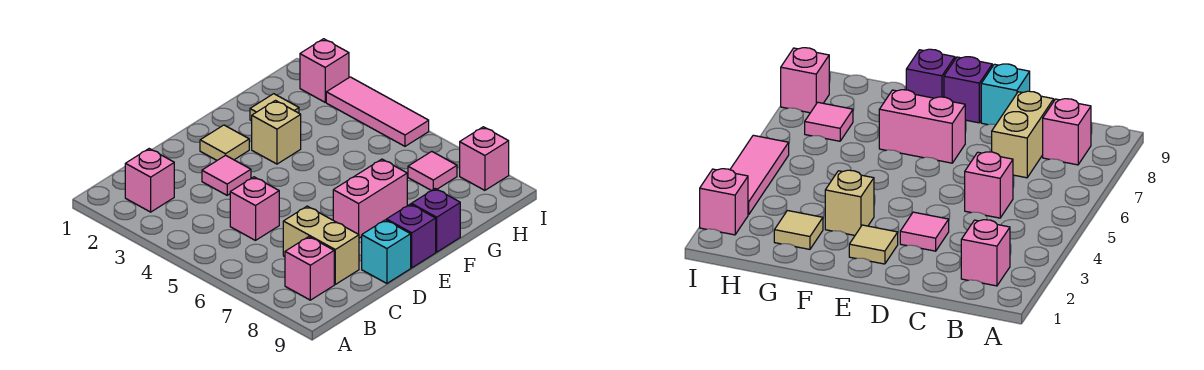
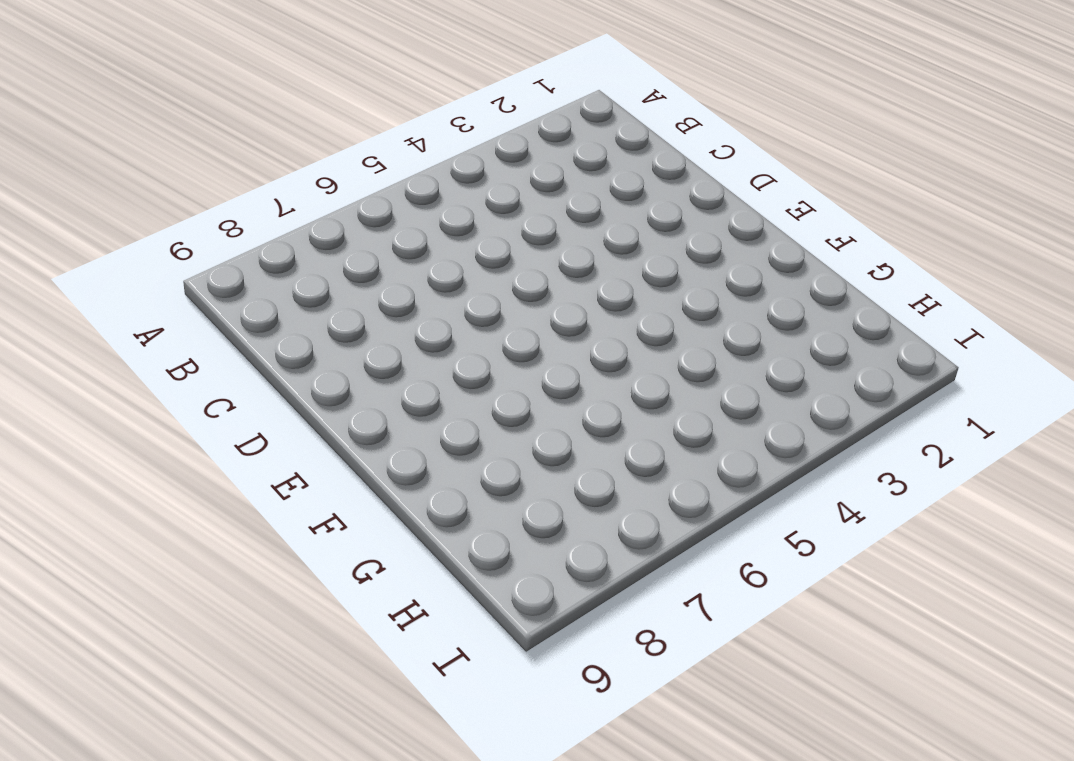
none -> pink brick B2 level 1
none -> pink brick B8 level 1
none -> pink brick C5 level 1

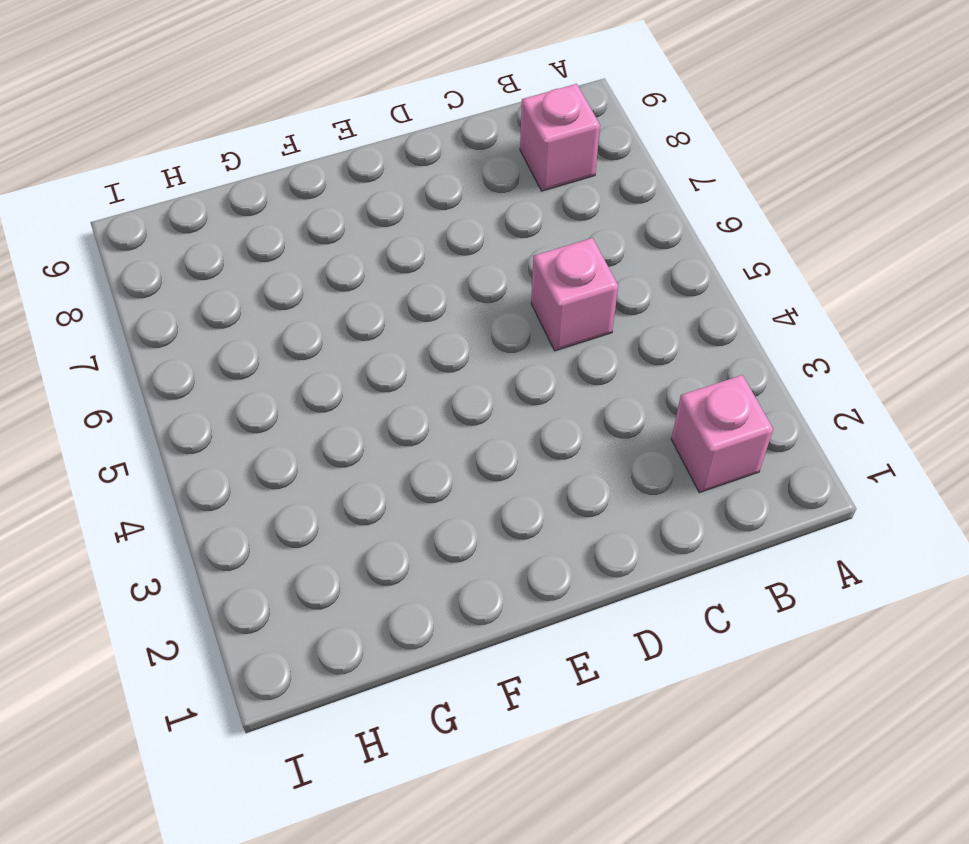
none -> tan brick C7:C8 level 1
none -> pink tile D3 level 1
none -> cyan brick D9 level 1

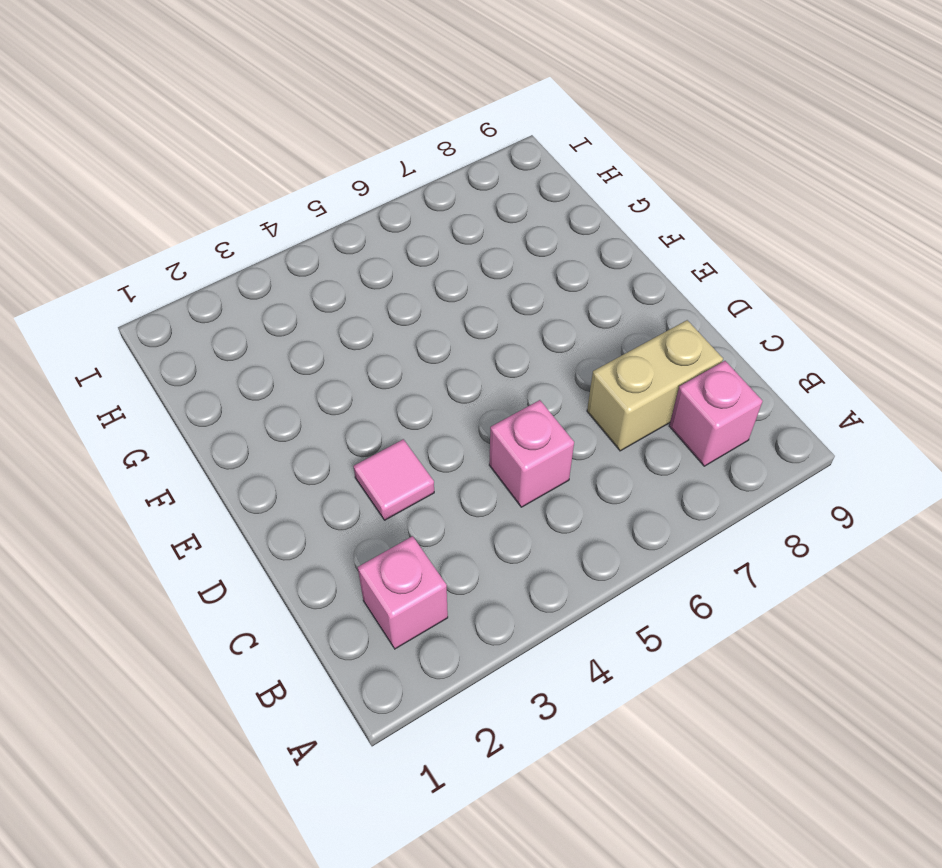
none -> cyan brick D9 level 1
none -> tan tile E2 level 1
none -> pink brick E7:F7 level 1

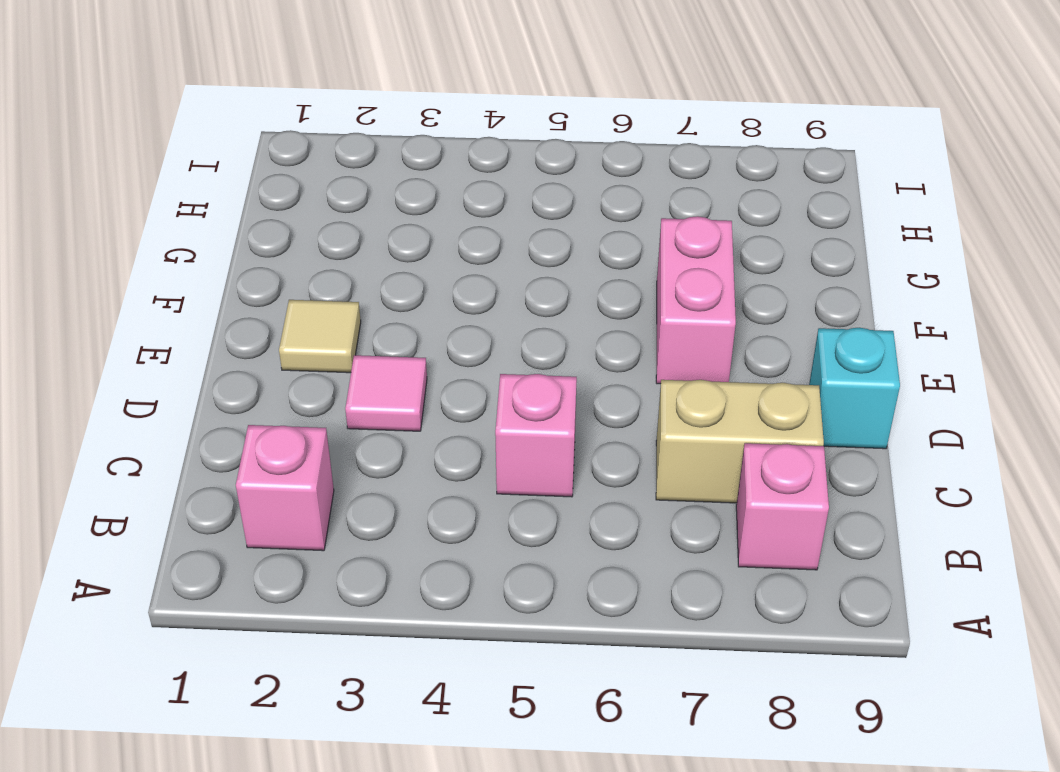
none -> purple brick E9 level 1
none -> tan brick F3 level 1
none -> purple brick F9 level 1

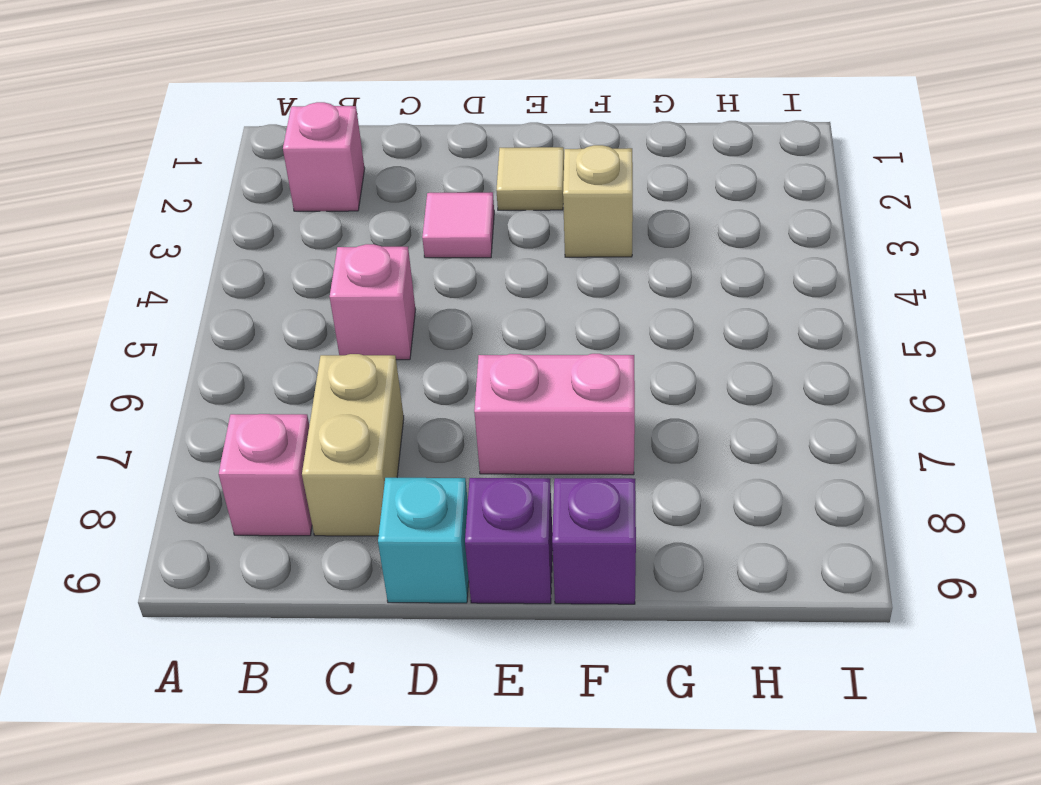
none -> tan tile G2 level 1
none -> pink tile H7 level 1
none -> pink brick I2 level 1

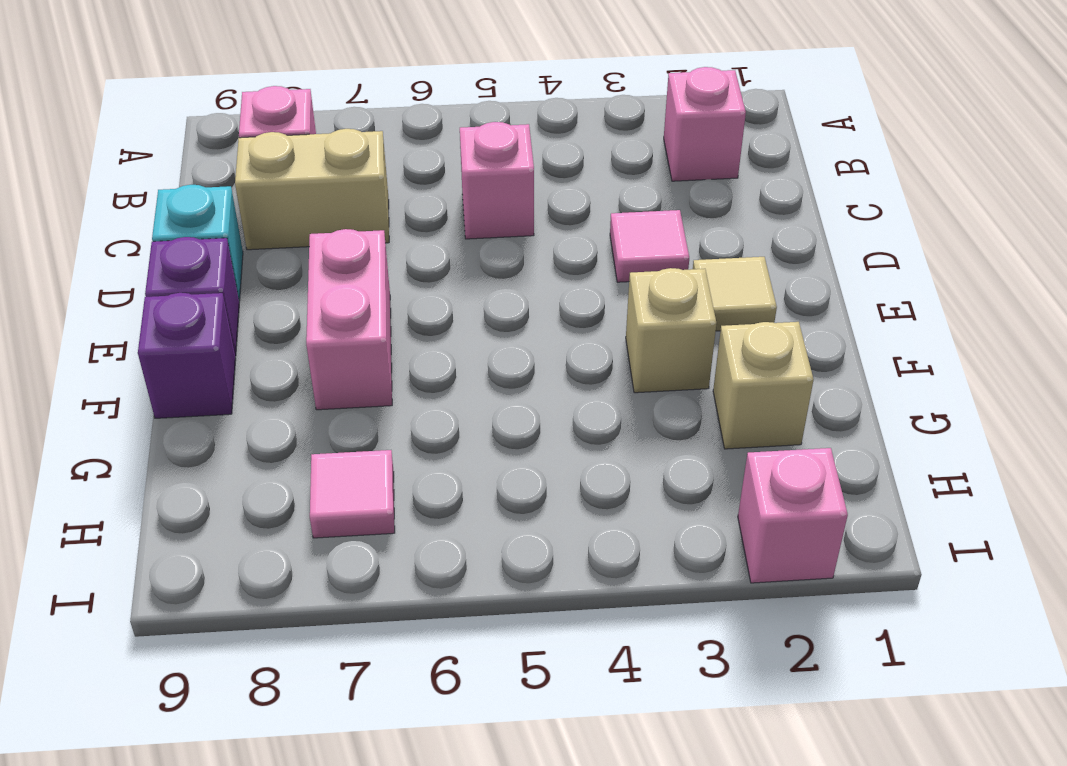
tan brick G2 level 1 -> tan tile G2 level 1
none -> pink tile I3:I5 level 1
none -> pink brick I8 level 1

